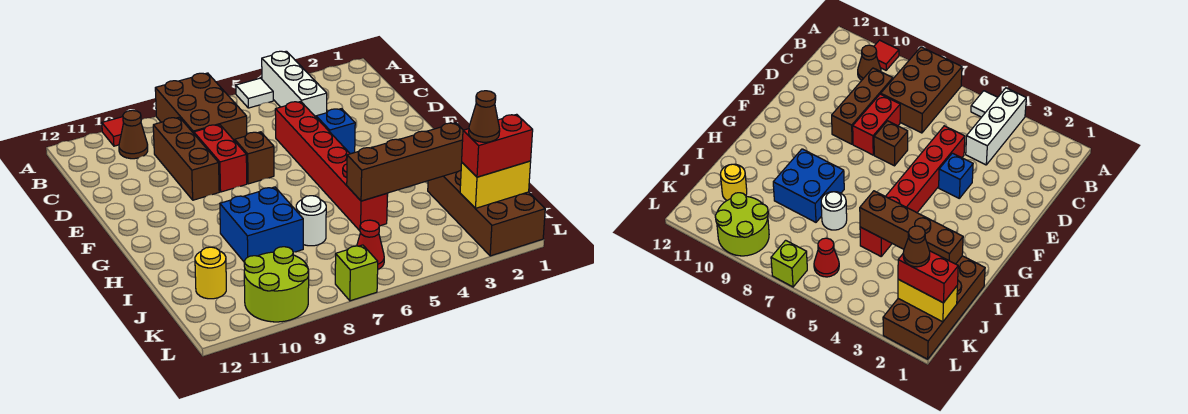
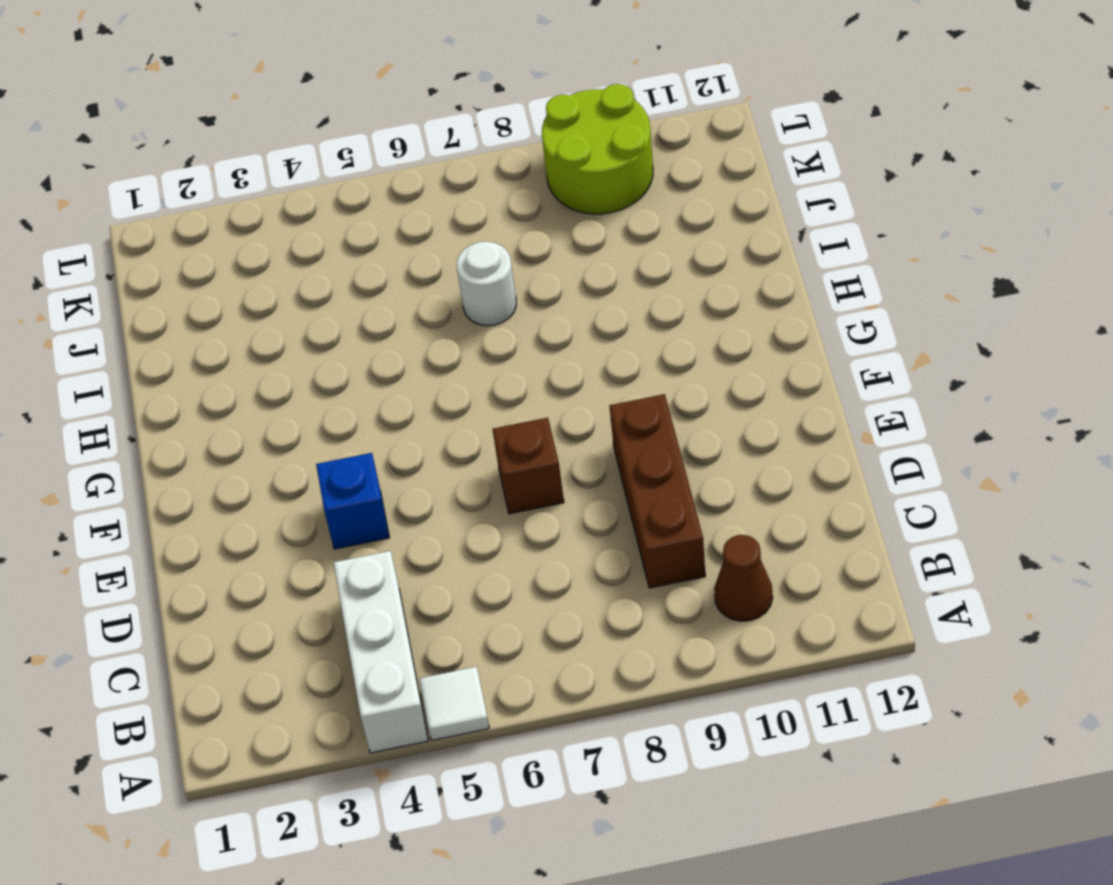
none -> brown brick A7:C8 level 1
none -> red tile A10 level 1
none -> red brick D5:I5 level 1

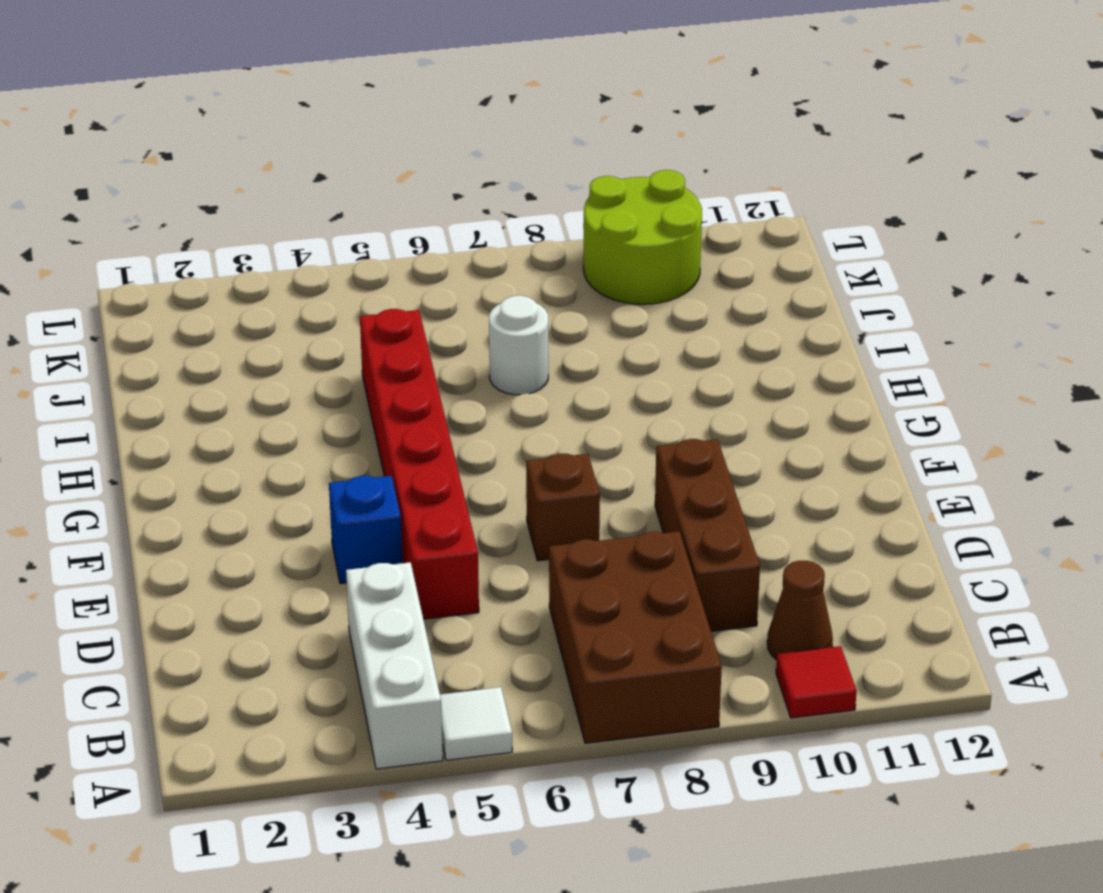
none -> red brick D8:E8 level 1
none -> blue brick H8:I9 level 1
none -> brown brick I1:L2 level 1

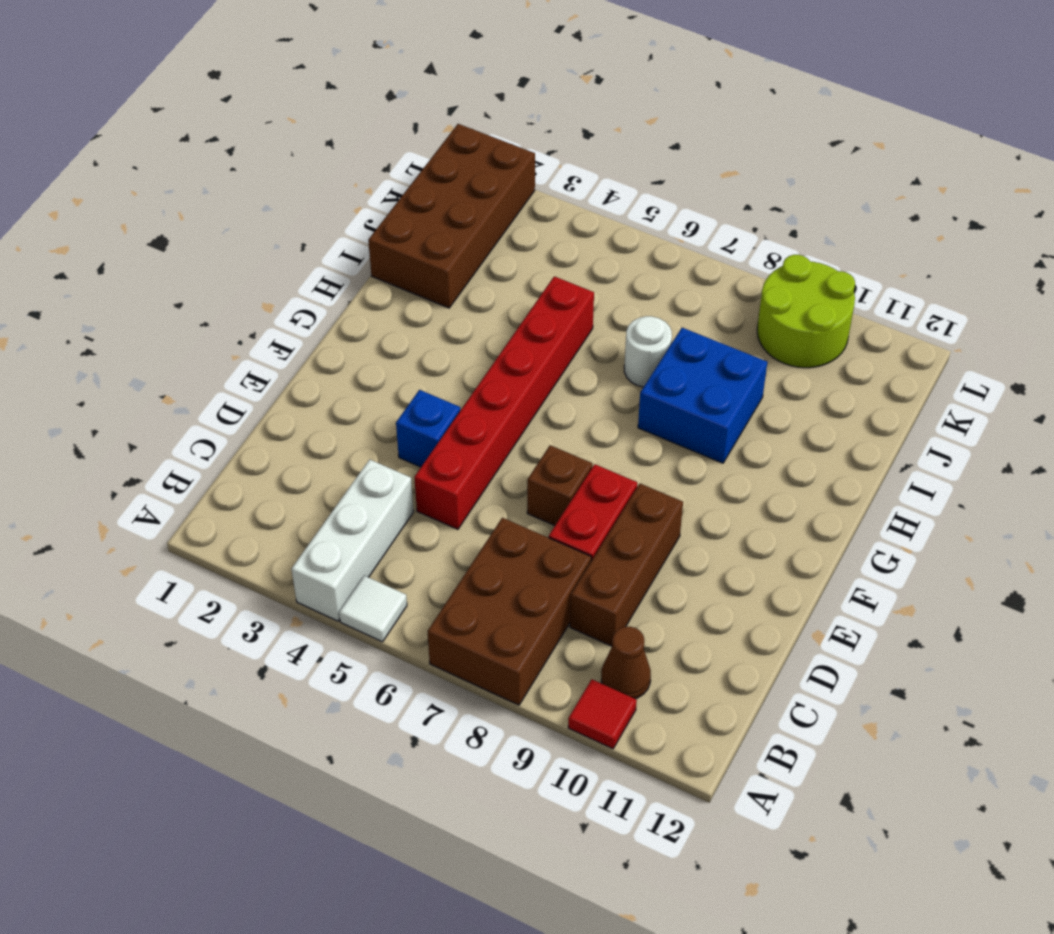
none -> yellow round brick J11 level 1
none -> red cone K6 level 1
none -> lime brick L7 level 1

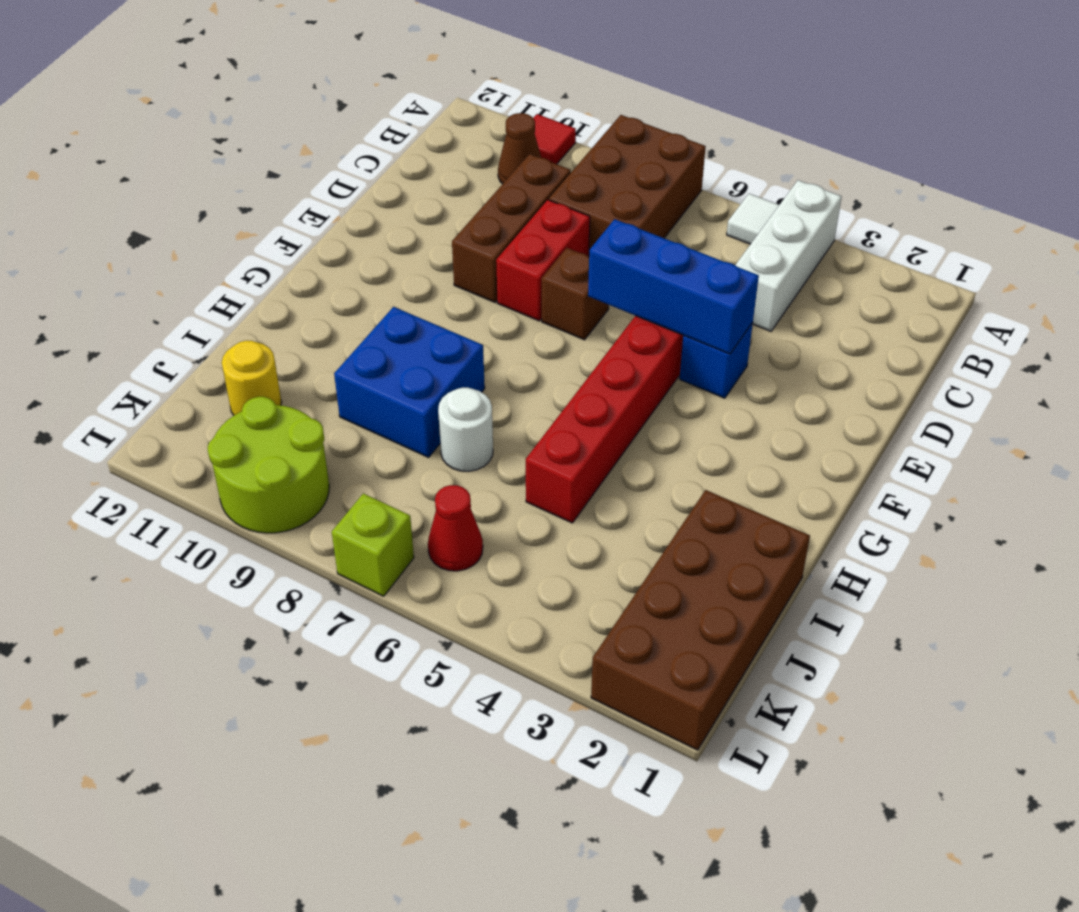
blue brick E4:E6 level 2 -> none
none -> brown brick I2:I5 level 2
none -> yellow brick K1:K2 level 2
none -> red brick K1:K2 level 3

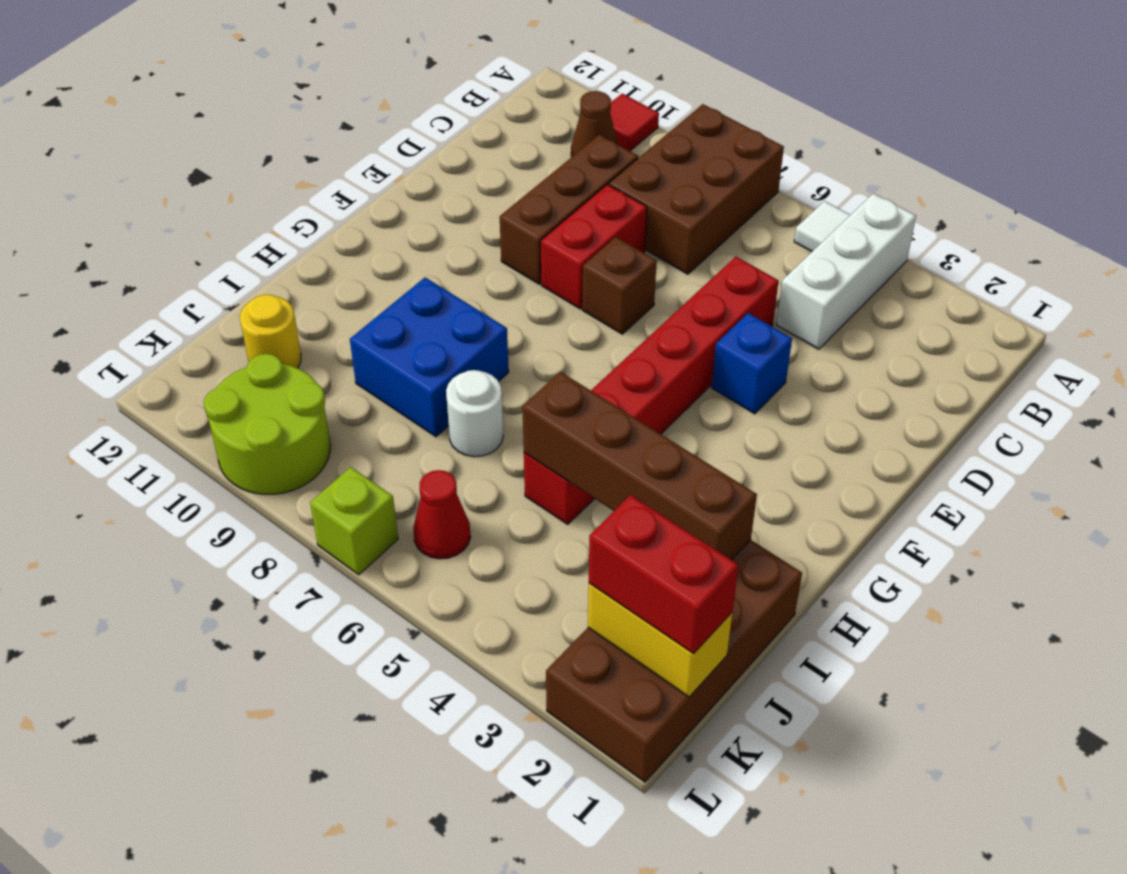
none -> brown cone K2 level 4

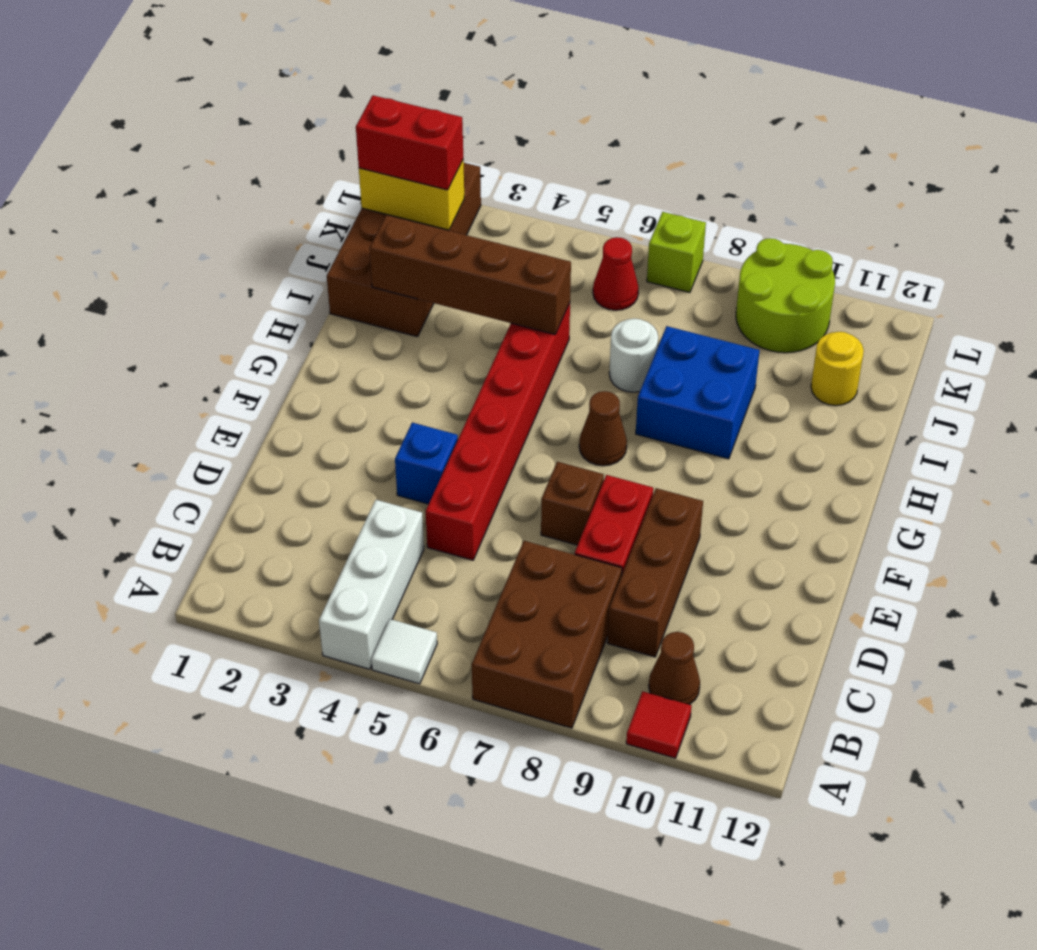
brown cone G7 level 1 -> brown cone K2 level 4

